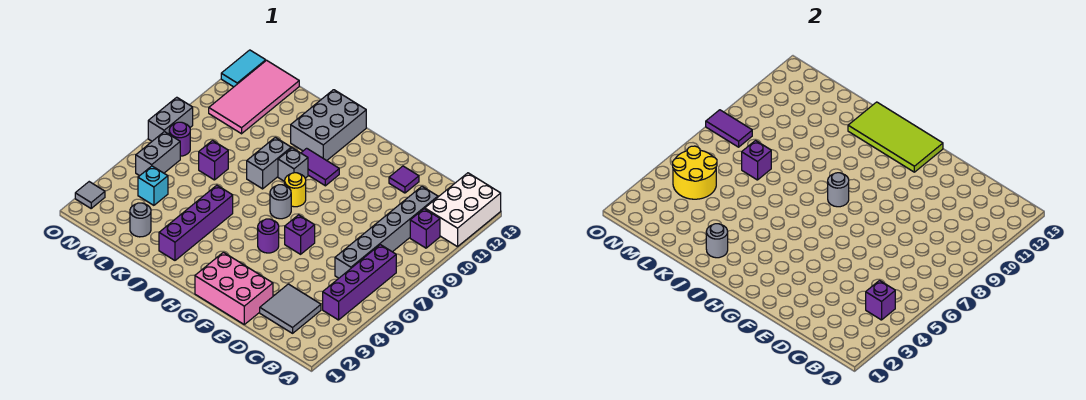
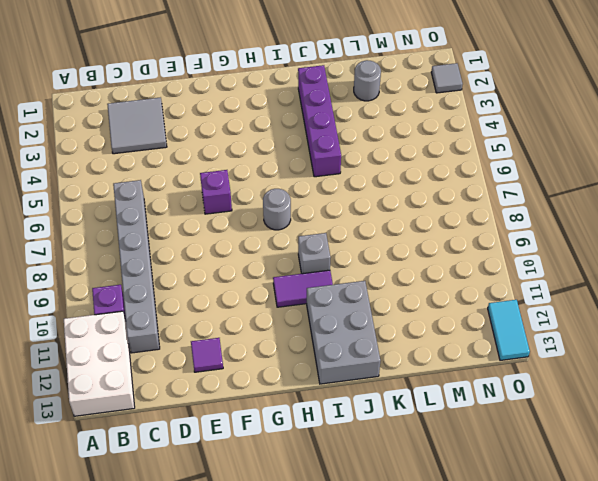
none -> purple brick B4:B7 level 1
none -> pink brick E1:G2 level 1
none -> purple round brick G5 level 1
none -> yellow round brick H8 level 1

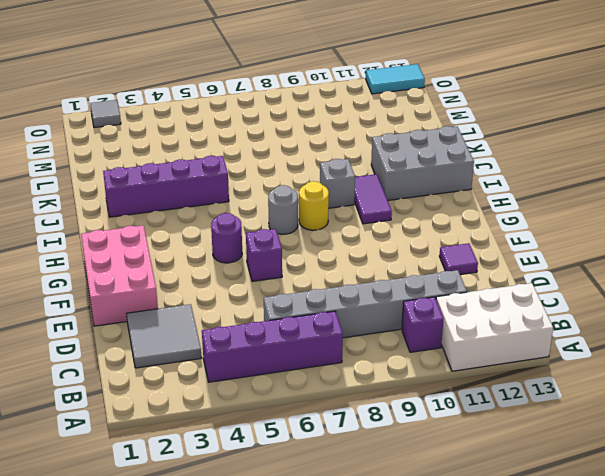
none -> grey brick J8:J9 level 1
none -> grey round brick L2 level 1
none -> purple brick L7 level 1
none -> cyan brick M4 level 1

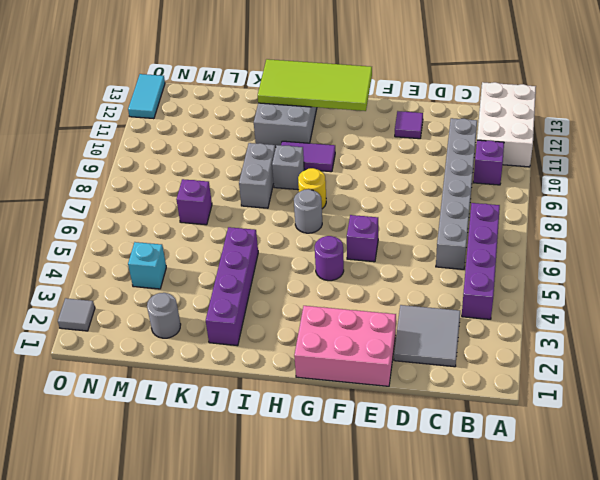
none -> pink tile M10:N13 level 1
none -> grey brick N5:N6 level 1
none -> purple round brick N7 level 1
none -> grey brick O7:O8 level 1

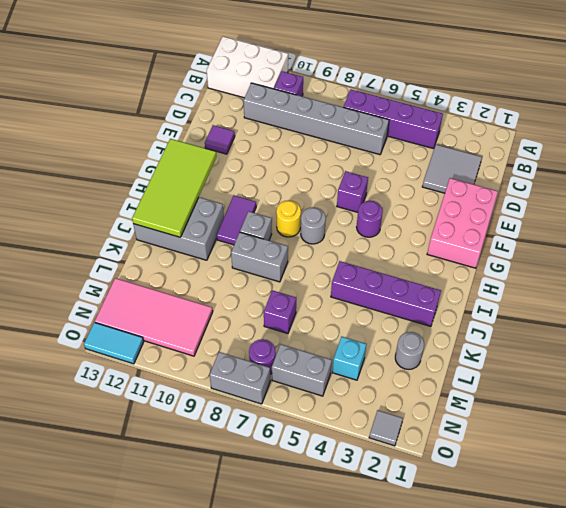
none -> purple brick B4 level 2
none -> grey round brick H8 level 2
none -> grey round brick J2 level 2
none -> purple brick L7 level 2

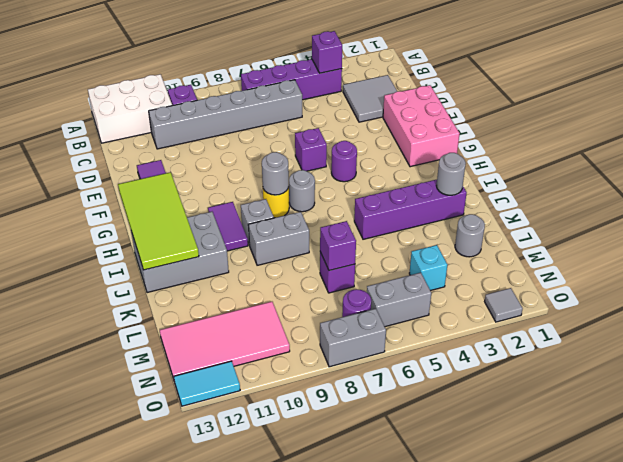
none -> yellow round brick M4:N5 level 2
none -> purple tile N8:O8 level 2

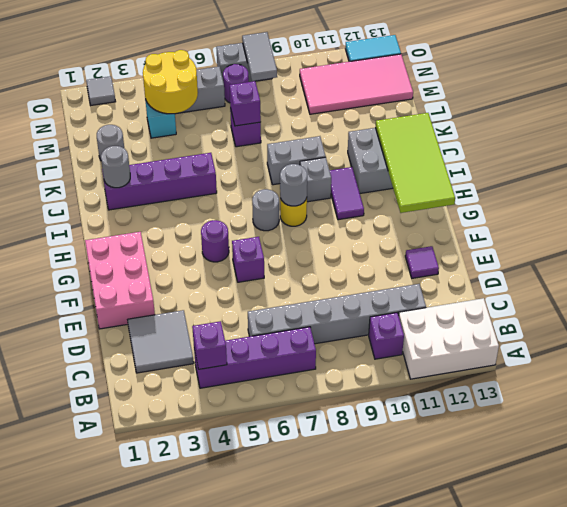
grey tile N8:O8 level 2 -> purple tile N8:O8 level 2

